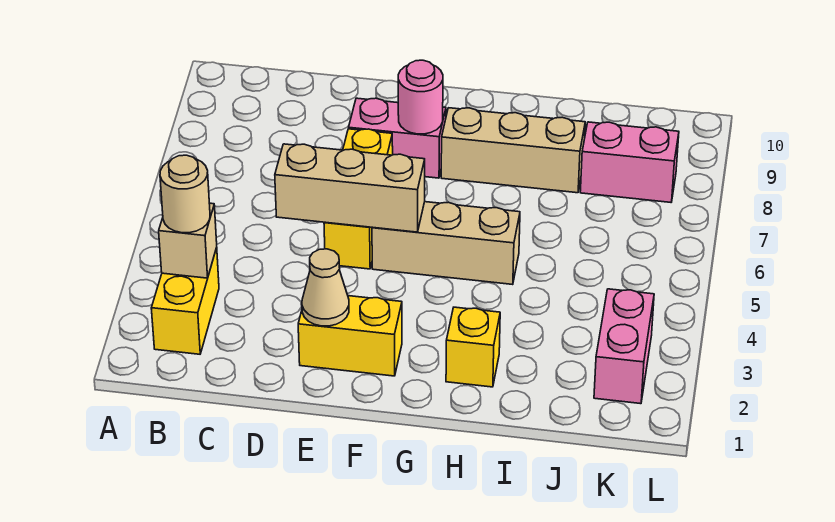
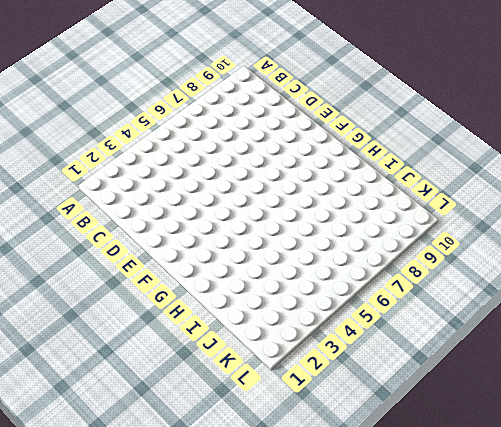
none -> yellow brick B2:B3 level 1
none -> yellow brick E2:F2 level 1
none -> yellow brick E5:E7 level 1

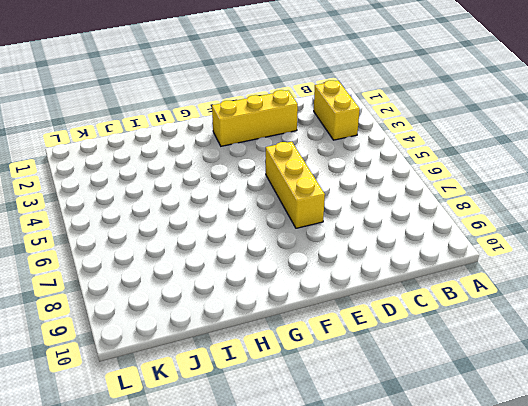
yellow brick D2:F2 level 1 -> yellow brick E2:F2 level 1
none -> pink brick E8:F8 level 1
none -> tan brick F5:H5 level 1
none -> tan brick G8:I8 level 1

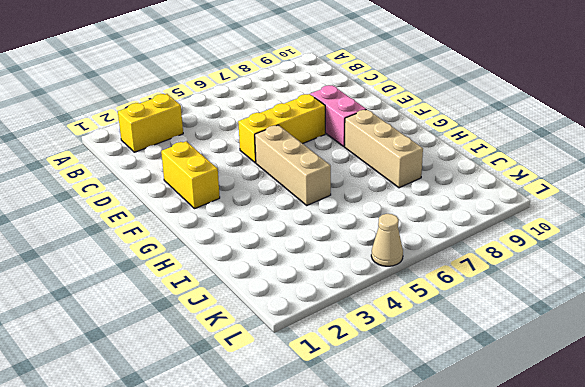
tan cone L5 level 1 -> tan cone E2 level 2
none -> yellow brick H2 level 1
none -> pink brick J8:K8 level 1
none -> pink brick K2:K3 level 1

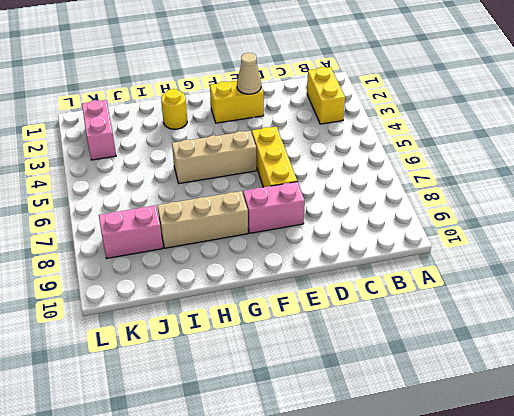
yellow round brick H2 level 1 -> yellow brick H2 level 1
none -> tan brick B3 level 2
none -> tan brick D5:F5 level 2
none -> pink round brick F8 level 2

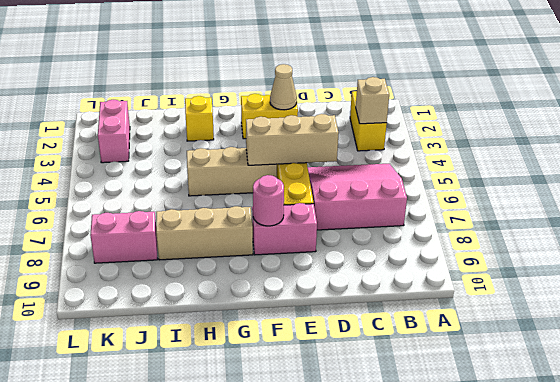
pink slope B5:D7 level 1 top 7 -> none
none -> tan round brick B3 level 3

